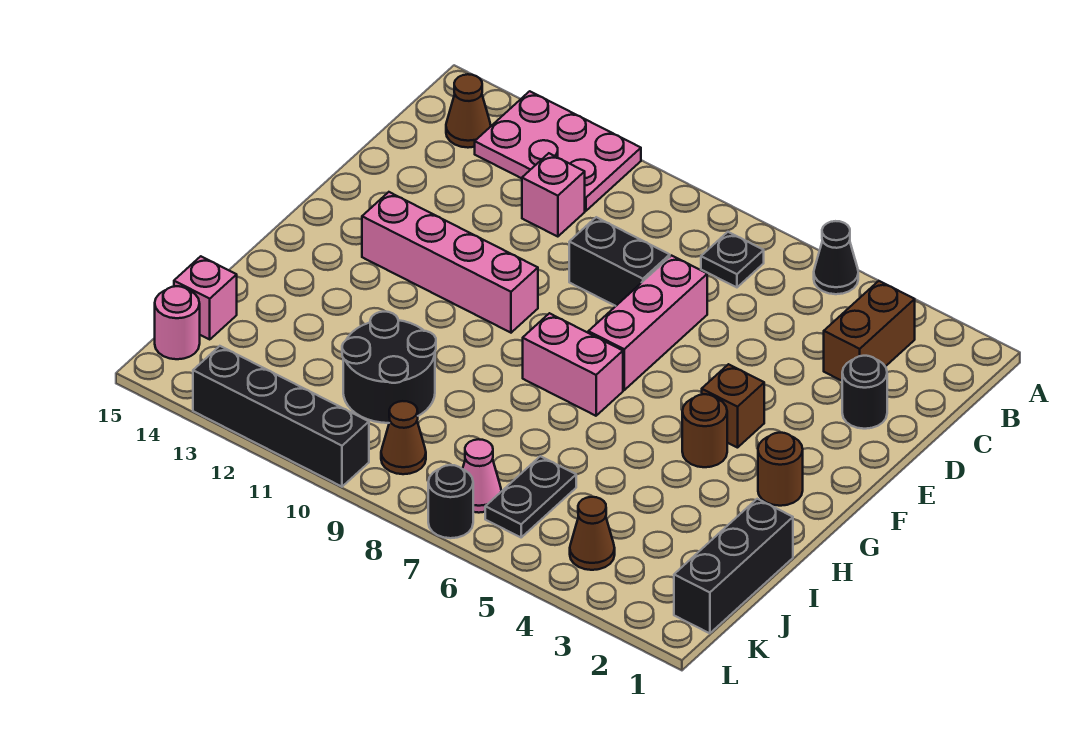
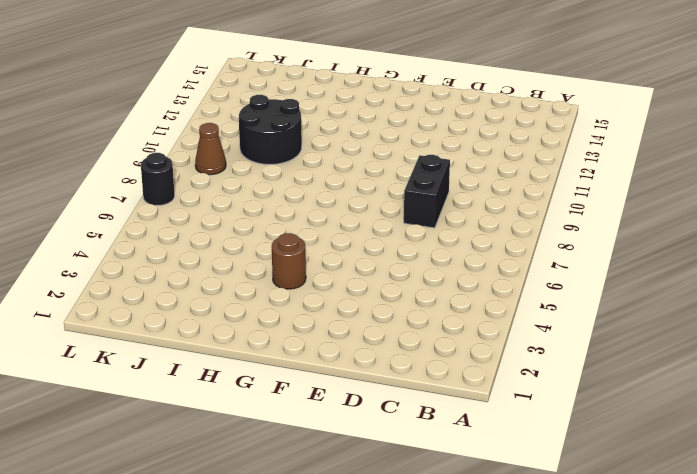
none -> black cone A5 level 1
none -> pink plate A11:B13 level 1
none -> brown brick B3:C3 level 1

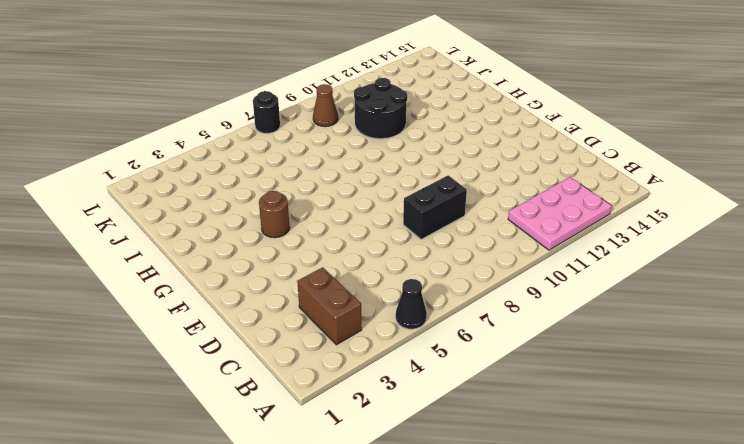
none -> black plate B7 level 1
none -> brown cone B14 level 1
none -> pink brick C11 level 1

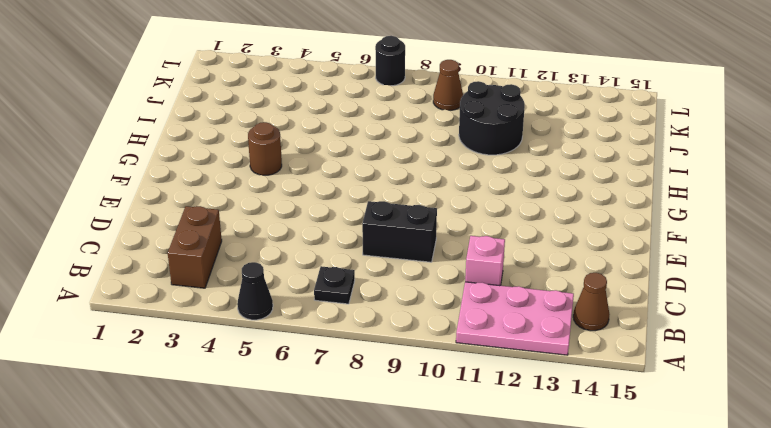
none -> black round brick D2 level 1
none -> pink brick D7:F7 level 1
none -> brown brick F4 level 1

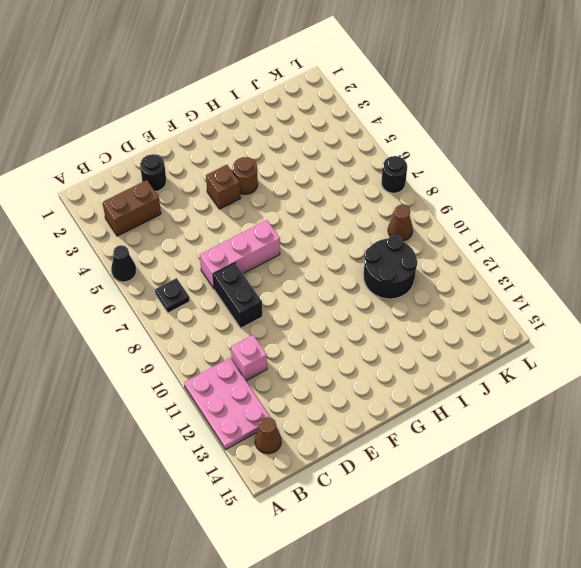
none -> pink brick F10:F13 level 1
none -> brown round brick G2 level 1
none -> pink brick G7:G8 level 1

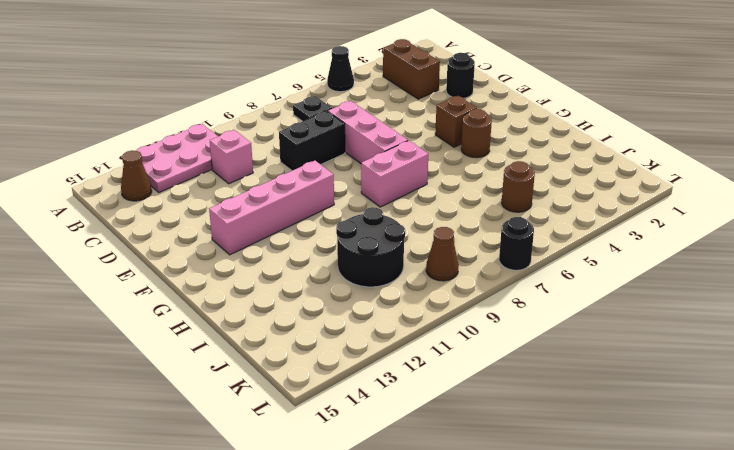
brown round brick J5 level 1 -> brown round brick G2 level 1
none -> black brick I1:K1 level 1
none -> black plate J6:K6 level 1
none -> pink brick J15 level 1

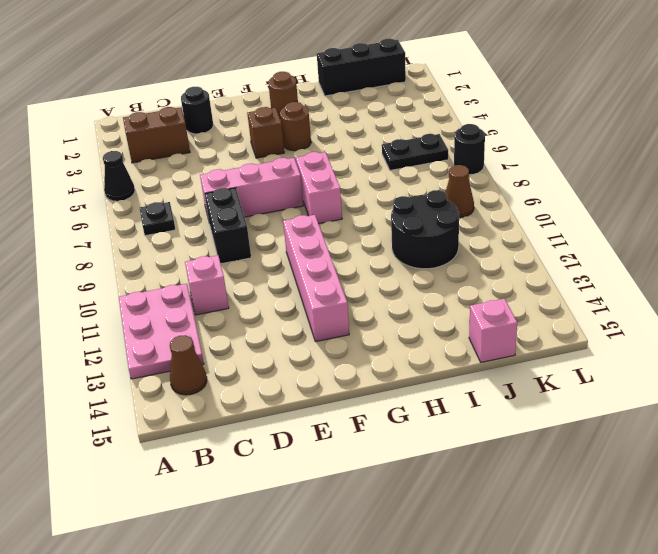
none -> brown cone K4 level 1
none -> pink cone K7 level 1
none -> pink round brick K15 level 1

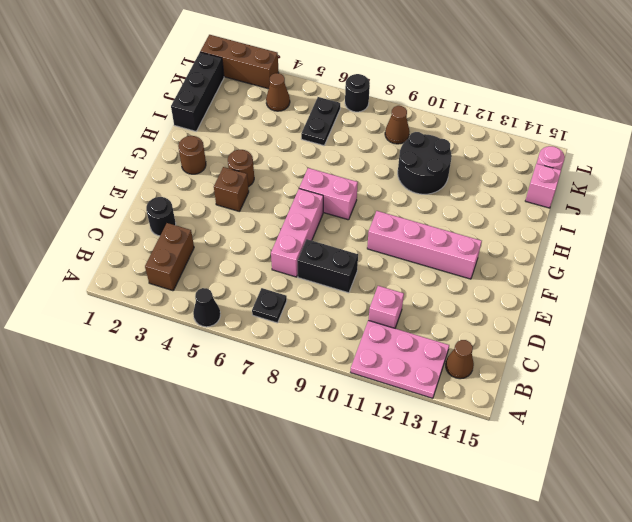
brown brick L1:L3 level 1 -> none
none -> pink cone K7 level 1
none -> black brick L10:L13 level 1

